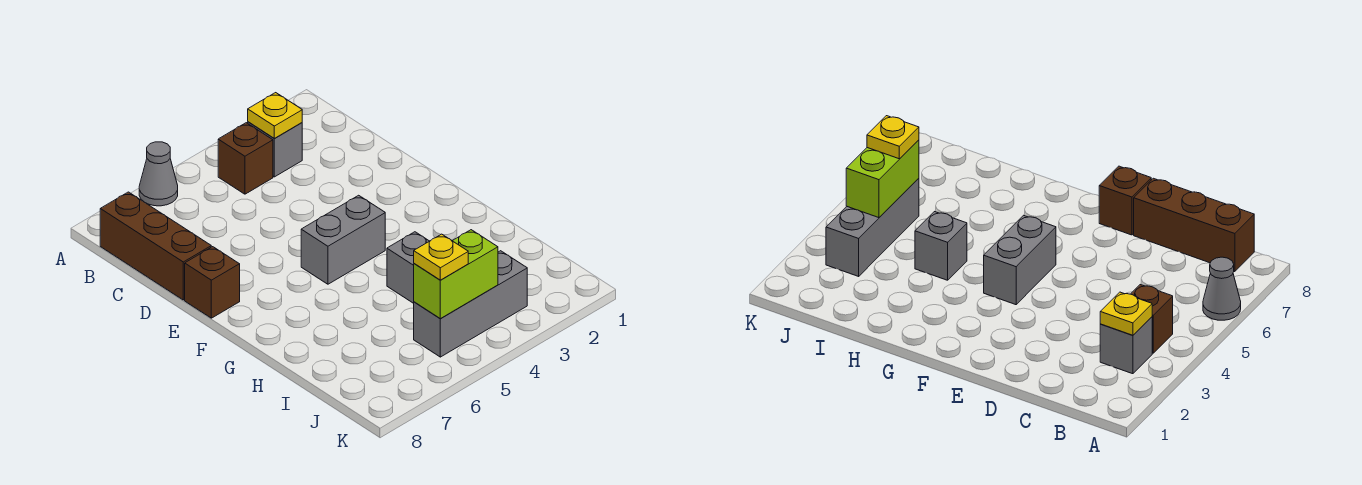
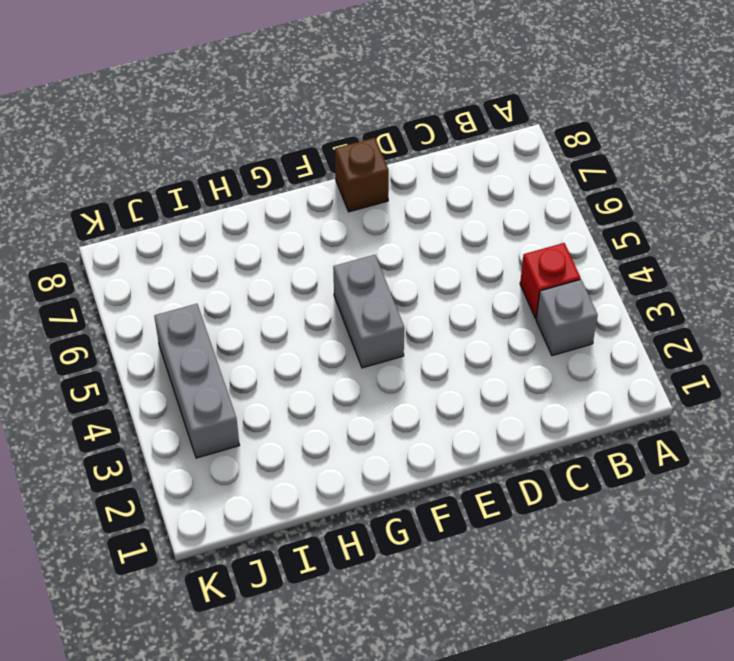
red brick B4 level 1 -> brown brick B4 level 1
none -> grey cone A6 level 1
none -> brown brick B8:D8 level 1

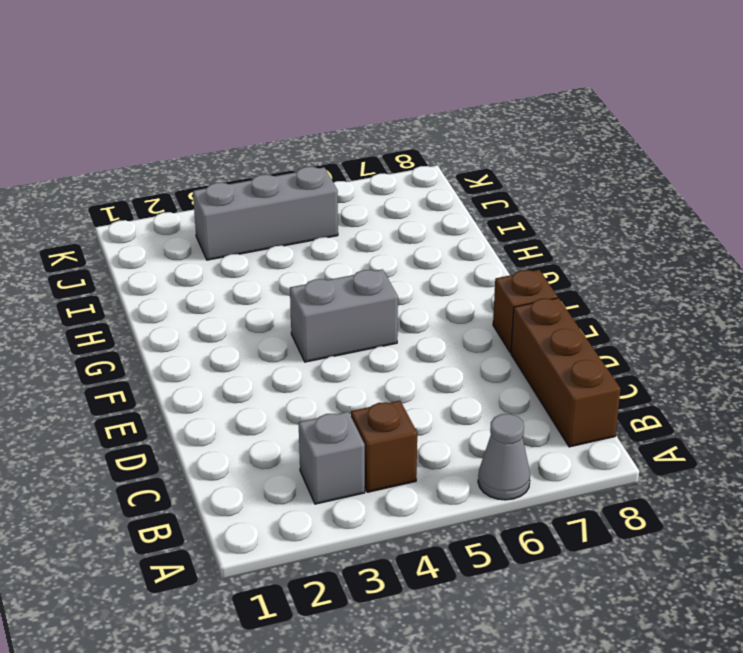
none -> grey brick H4 level 1
none -> yellow plate B3 level 2

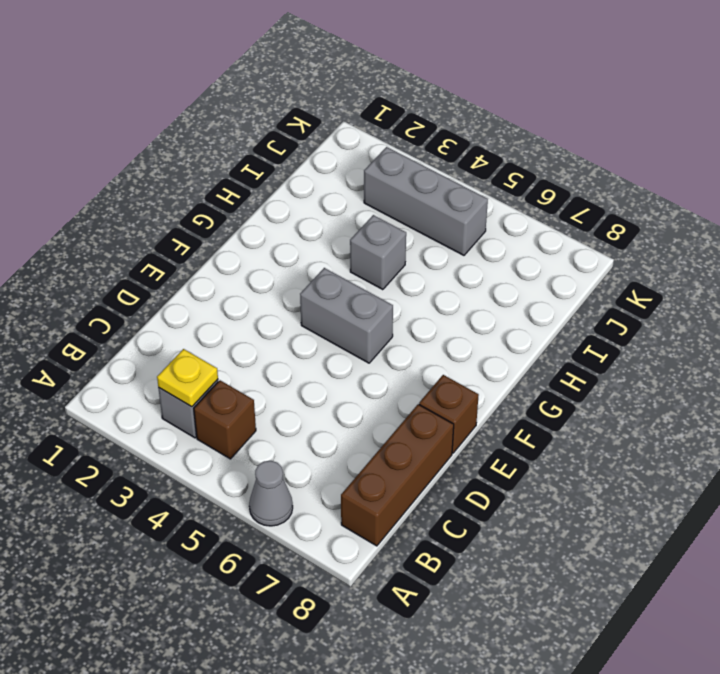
none -> lime brick J4:J5 level 2
none -> yellow plate J5 level 3

